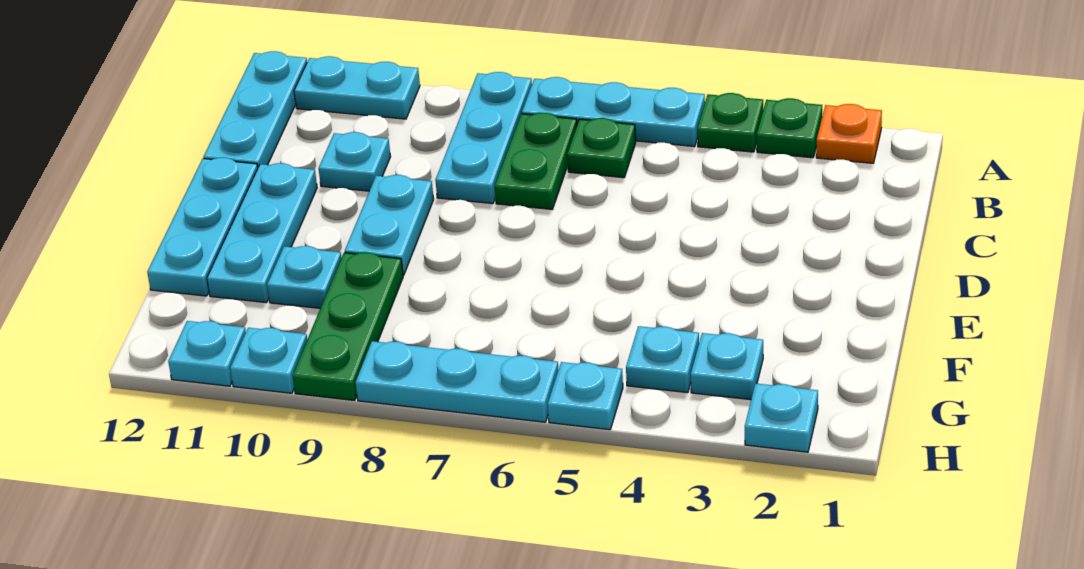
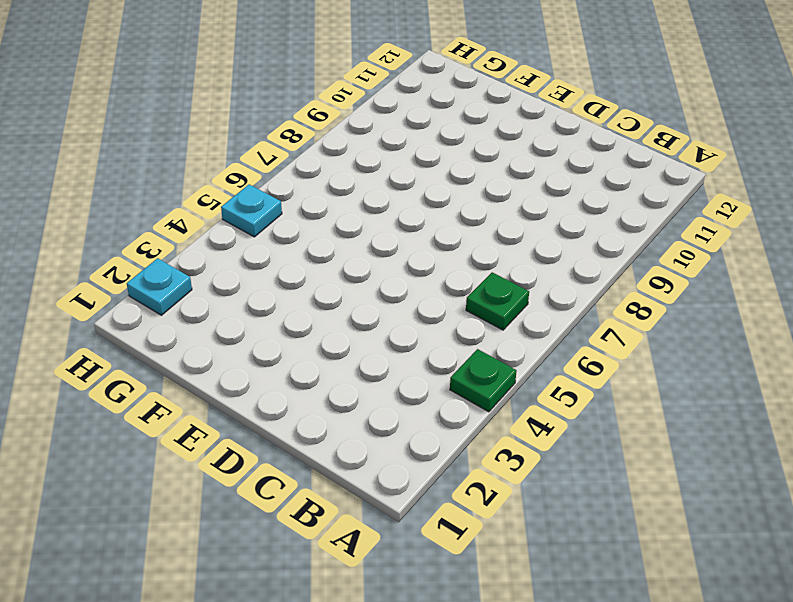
none -> orange plate A2 level 1
none -> green plate A3 level 1
none -> cyan plate A5:A7 level 1

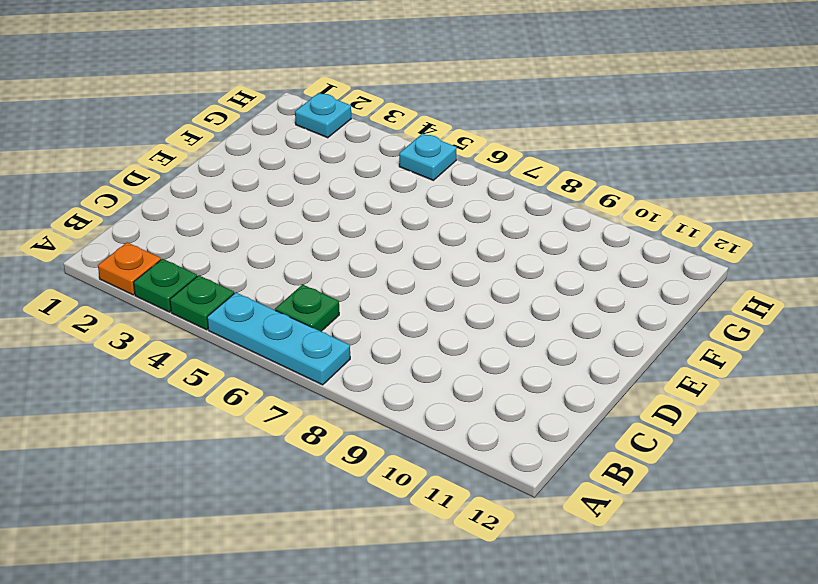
none -> cyan plate A8:C8 level 1
none -> cyan plate A10:A11 level 1
none -> cyan plate A12:C12 level 1

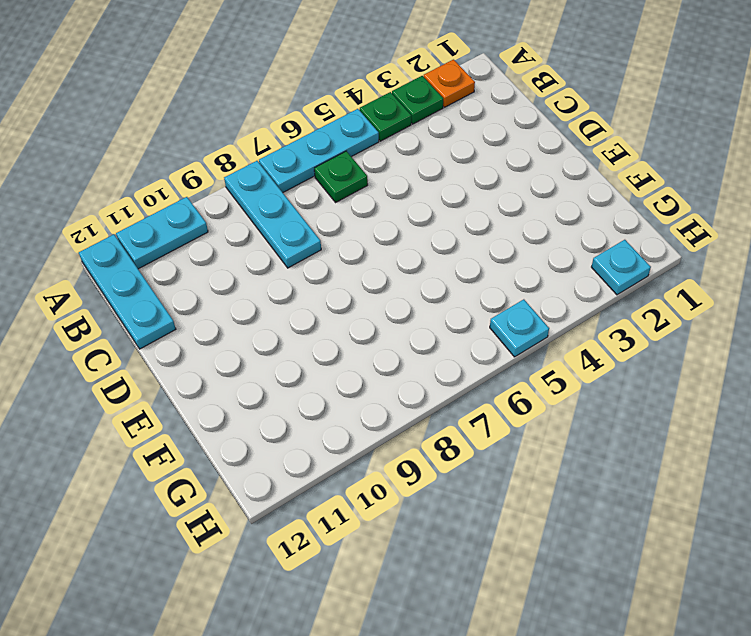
none -> green plate B7:C7 level 1
none -> cyan plate C10 level 1
none -> cyan plate D9:E9 level 1

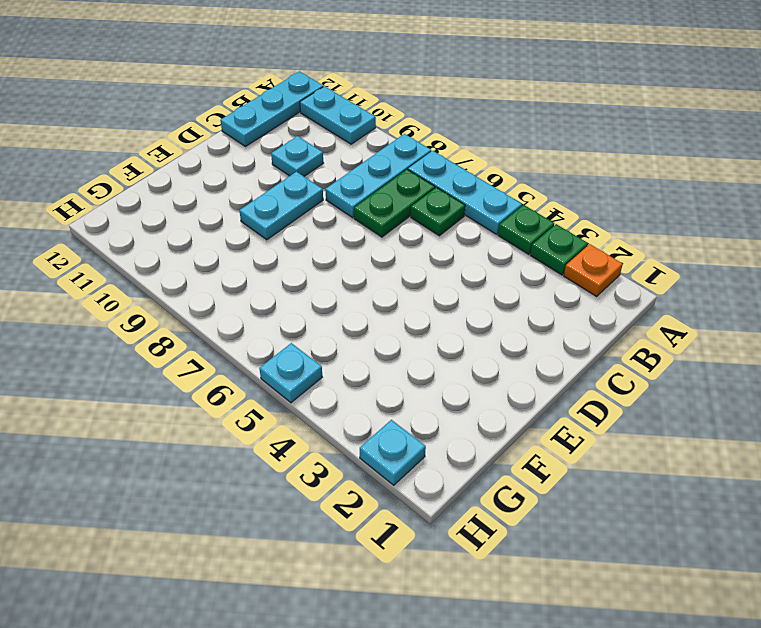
none -> cyan plate D11:F11 level 1
none -> cyan plate D12:F12 level 1
none -> green plate F9:H9 level 1

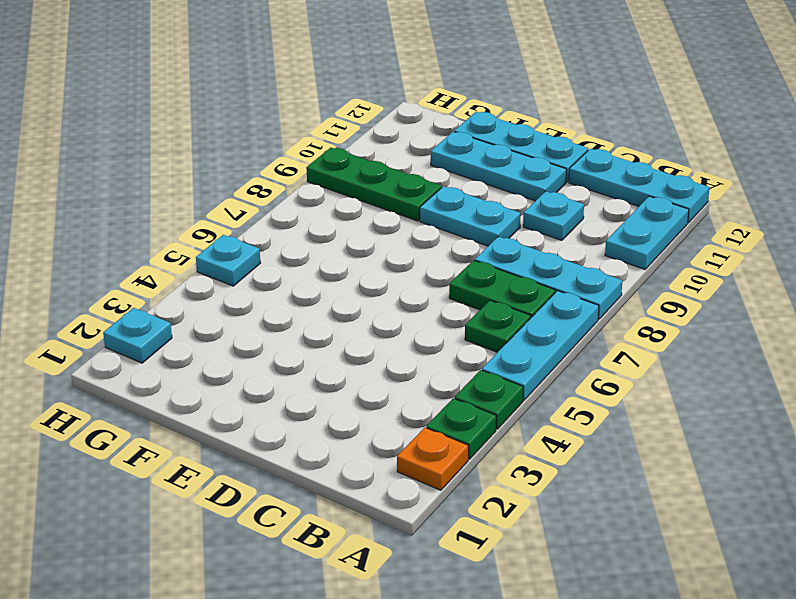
none -> cyan plate F10 level 1
none -> cyan plate G3 level 1
none -> cyan plate G4 level 1

